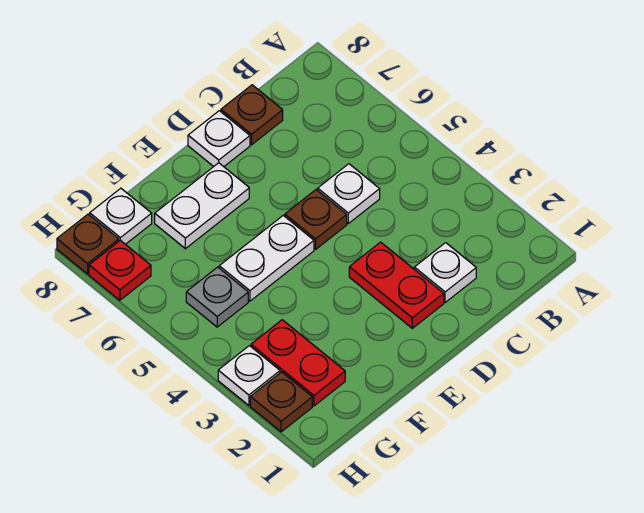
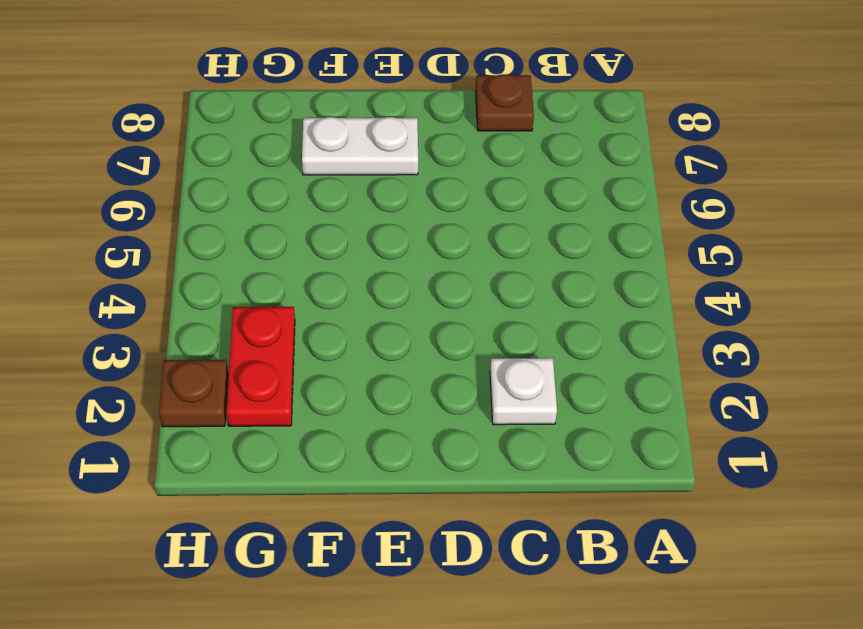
none -> white plate C5 level 1
none -> red plate D2:D3 level 1
none -> brown plate D5 level 1

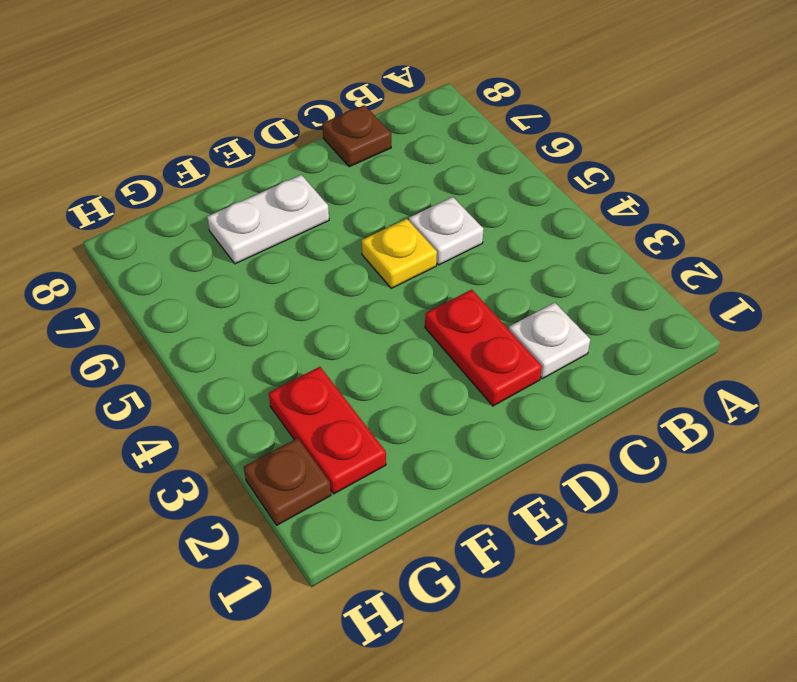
yellow plate D5 level 1 -> brown plate D5 level 1
none -> white plate D8 level 1
none -> white plate E5:F5 level 1
none -> grey plate G5 level 1

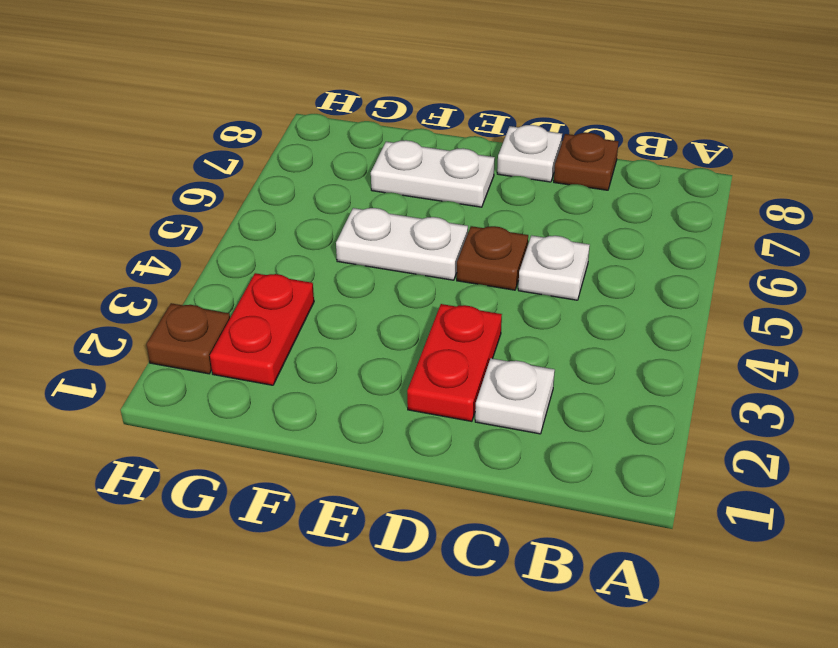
none -> grey plate G5 level 1
none -> white plate G8 level 1
none -> white plate H3 level 1

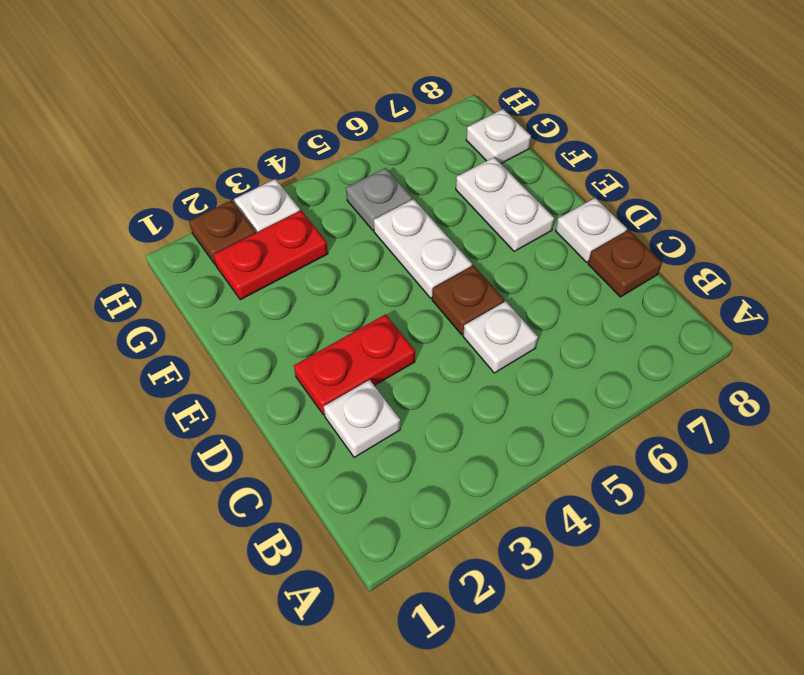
none -> red plate H7 level 1
none -> brown plate H8 level 1

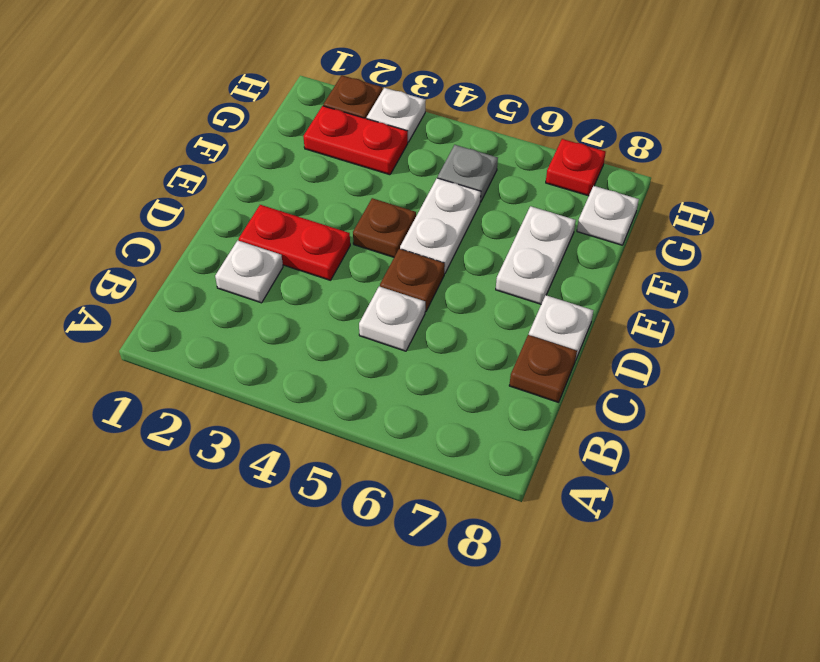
brown plate E4 level 1 -> brown plate H8 level 1

